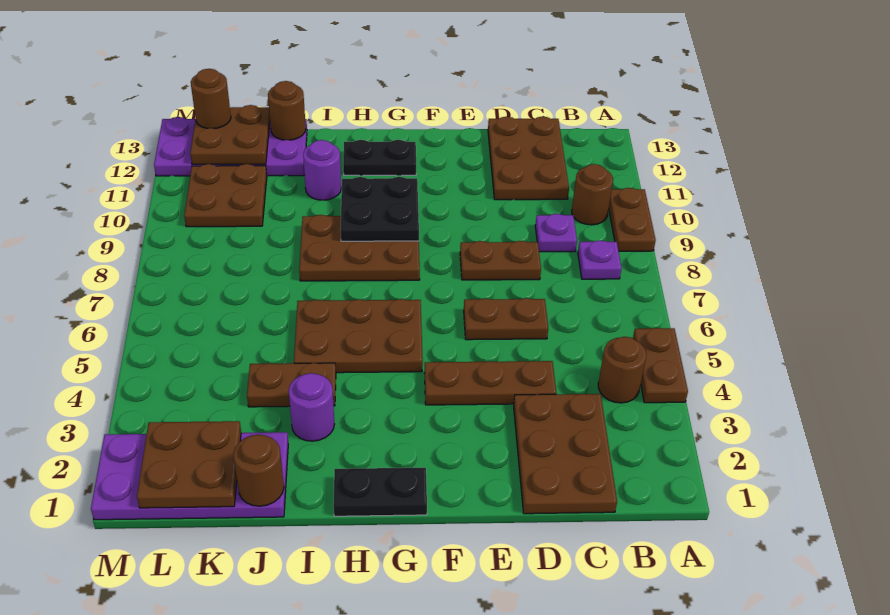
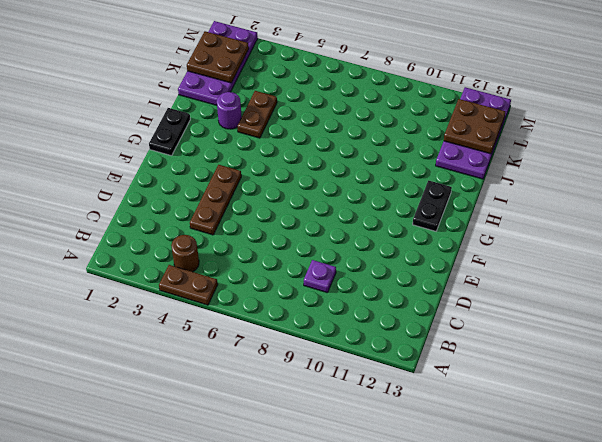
none -> brown plate A9:A10 level 1
none -> purple plate B8 level 1
none -> brown round brick B10 level 1

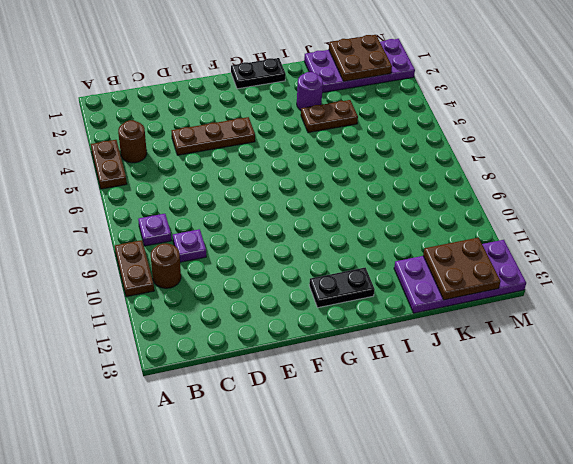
none -> brown plate C1:D3 level 1
none -> brown plate C11:D13 level 1
none -> brown plate D6:E6 level 1

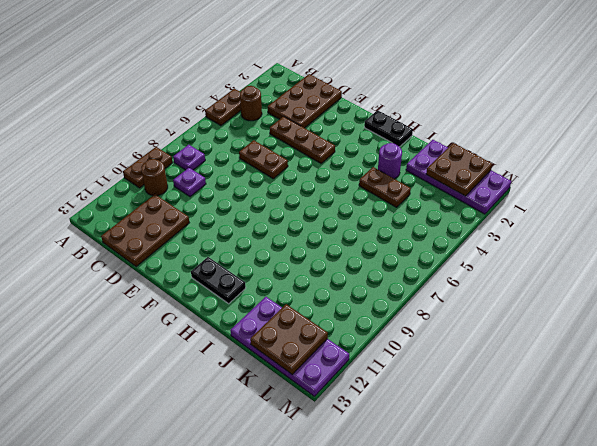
none -> brown plate D8:E8 level 1
none -> brown plate G5:I6 level 1
none -> brown plate G8:I9 level 1

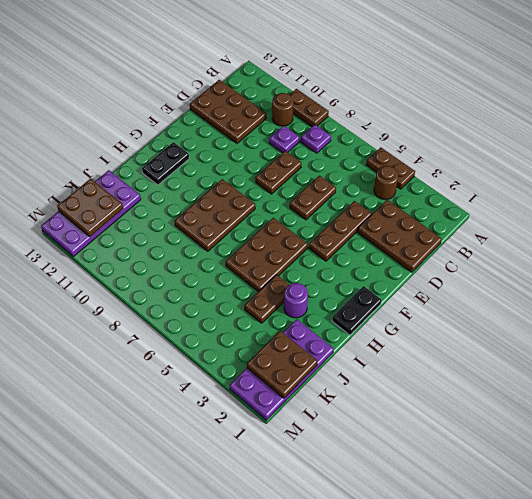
none -> purple round brick I11 level 1
none -> brown plate K10:L11 level 1
none -> black plate G9:H10 level 2

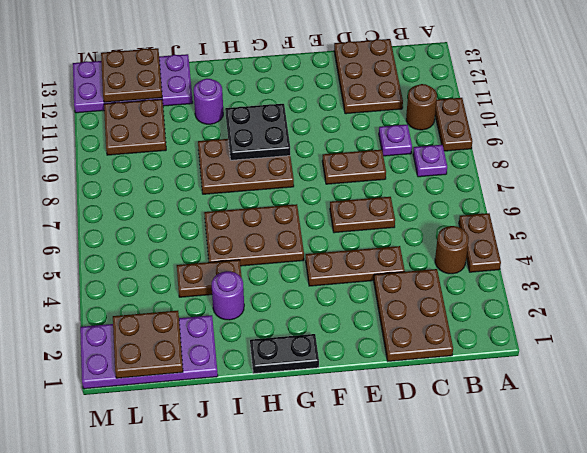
none -> black plate G12:H12 level 1
none -> brown round brick J1 level 2
none -> brown round brick J13 level 2

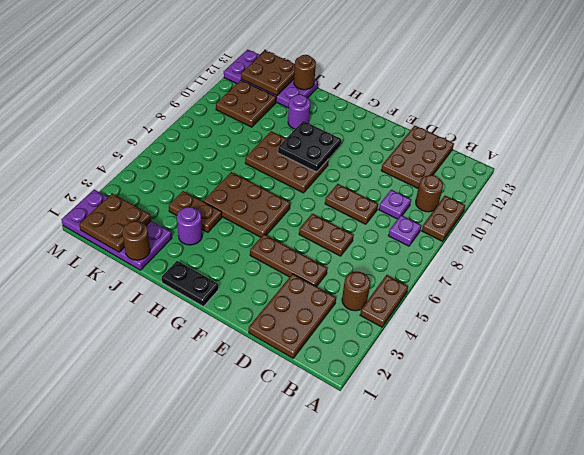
none -> black plate G12:H12 level 1
none -> brown round brick L13 level 3

